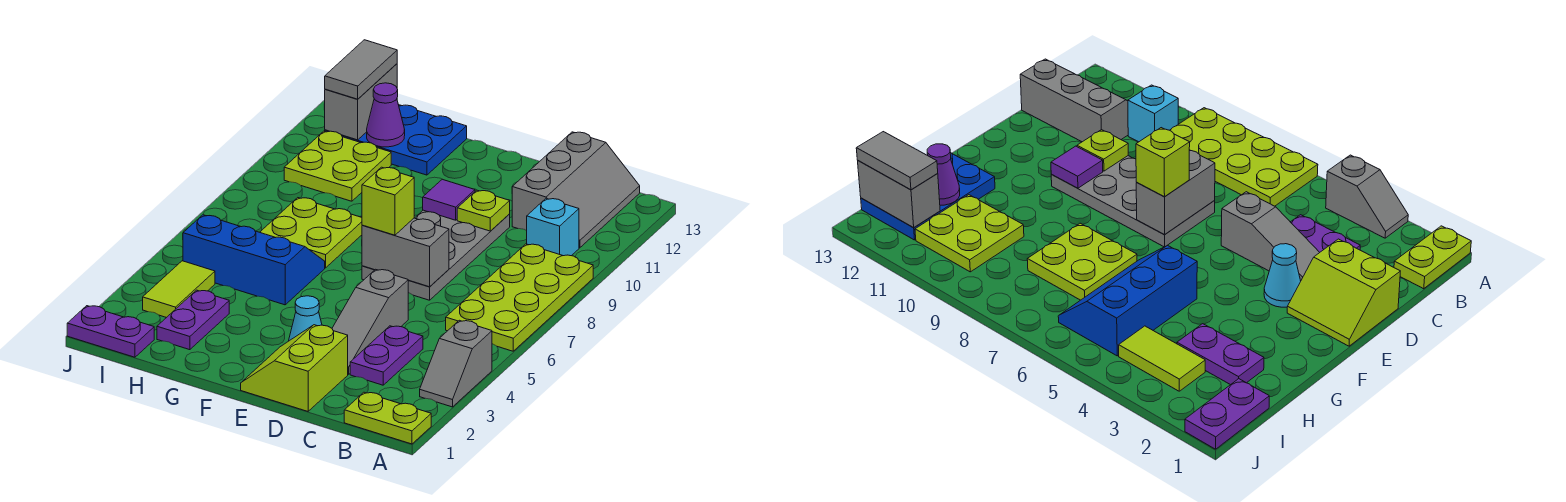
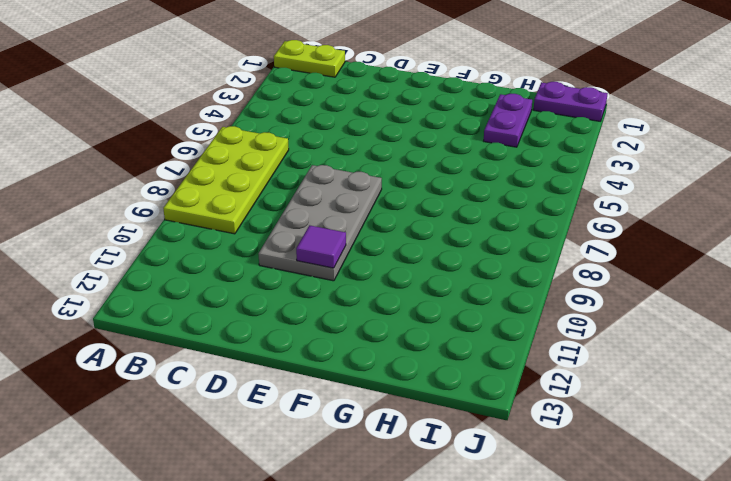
none -> grey slope A3:A4 level 1 top 4
none -> cyan brick B10 level 1
none -> grey slope B11:C13 level 1 top C

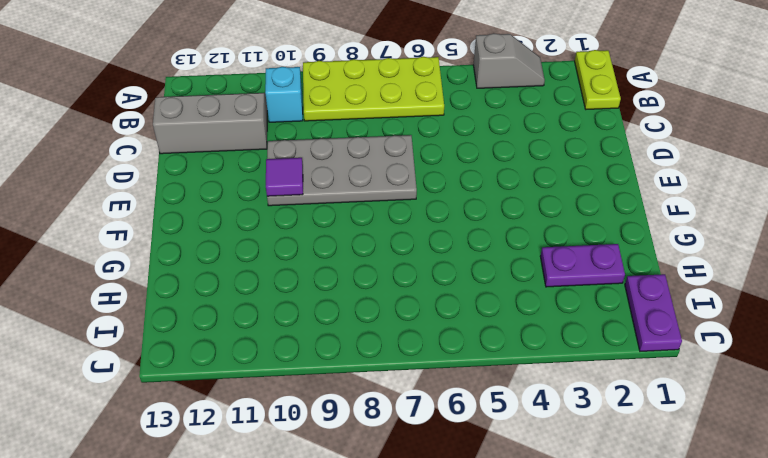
none -> purple plate C3:C4 level 1
none -> lime slope D1:E2 level 1 top D
none -> grey slope D3:D5 level 1 top 5

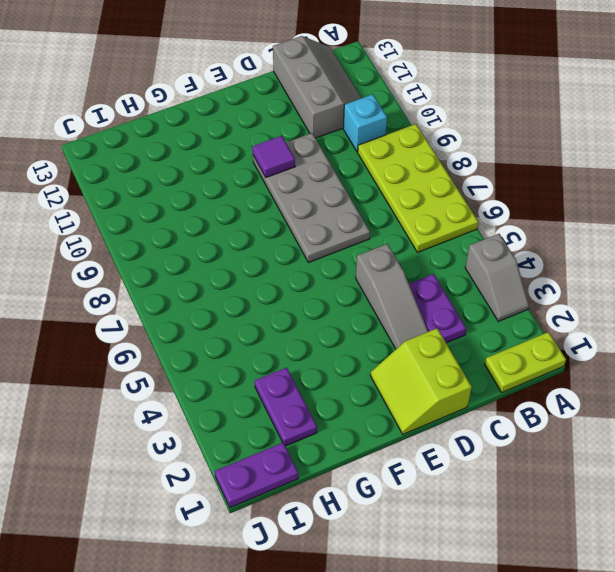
none -> cyan cone E3 level 1
none -> blue slope G5:I6 level 1 top 5
none -> lime plate G7:H8 level 1

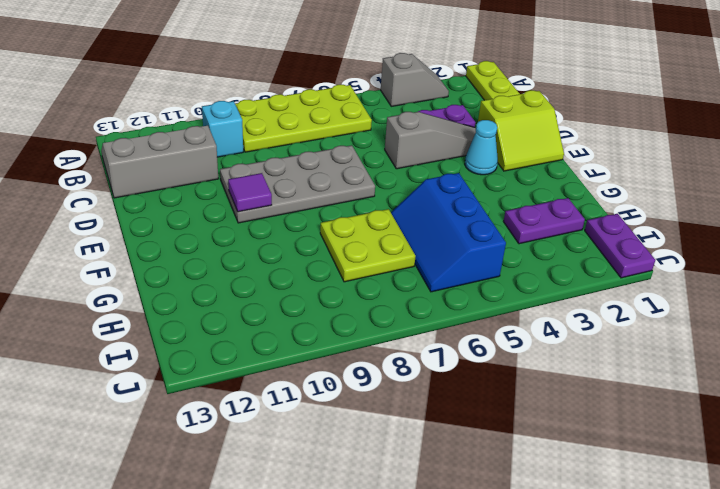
none -> blue plate G12:I13 level 1
none -> lime plate H10:I11 level 1
none -> lime tile I3:I4 level 1

